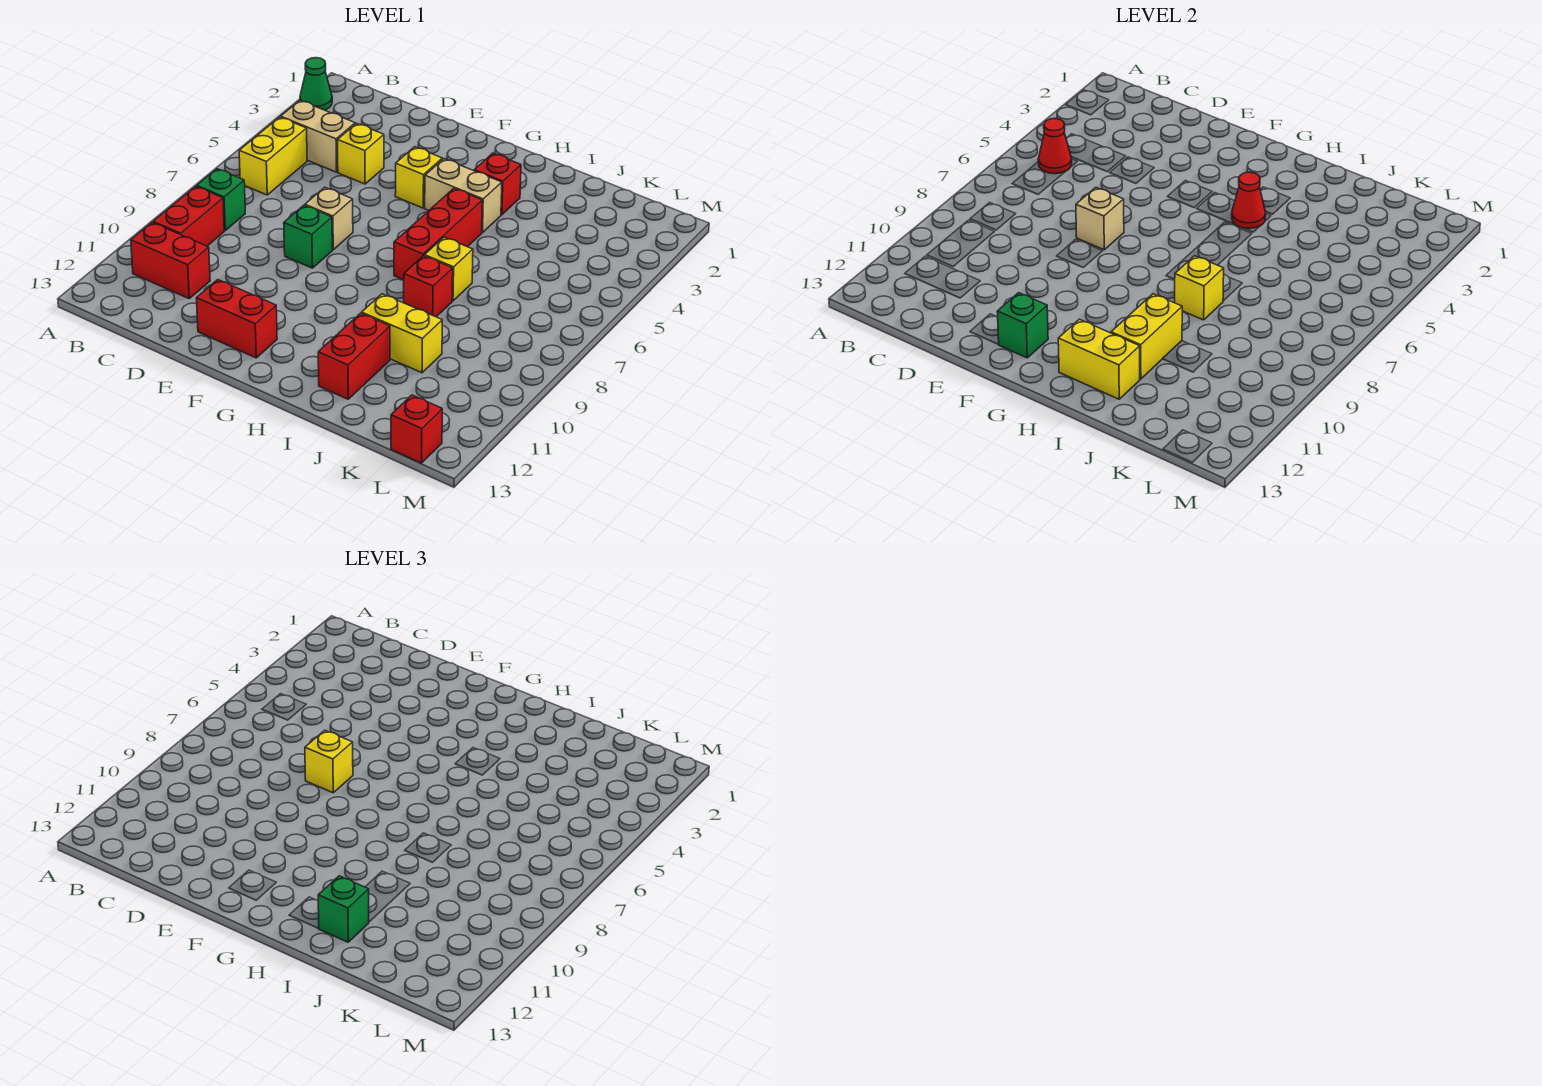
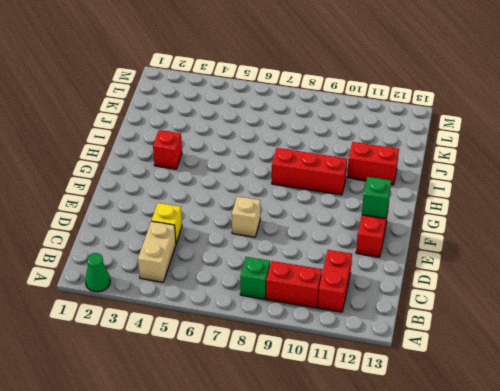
red brick H8:H10 level 1 -> red brick H5:H7 level 1
none -> yellow brick B5:B6 level 1
none -> green brick E8 level 1
none -> yellow brick F4 level 1

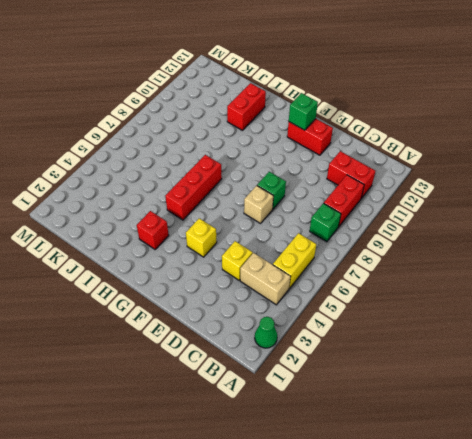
none -> tan brick G4:H4 level 1
none -> yellow brick I7 level 1
none -> red brick I8 level 1

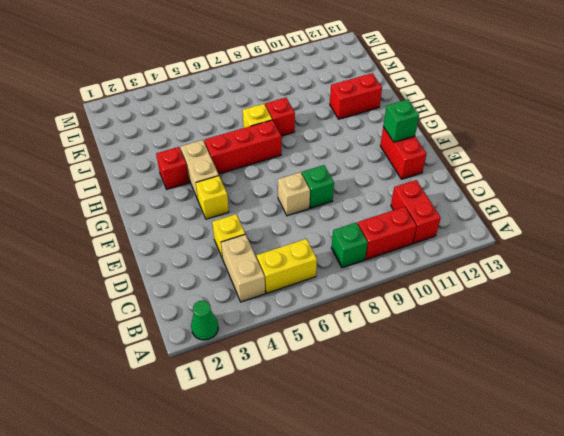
none -> yellow brick I10:J10 level 1
none -> red brick L13 level 1
none -> red cone B5 level 2

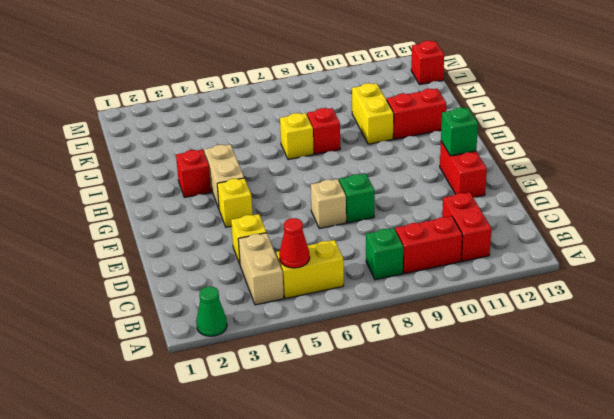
none -> red brick H5:H7 level 1
none -> tan brick E7 level 2
none -> red cone H4 level 2

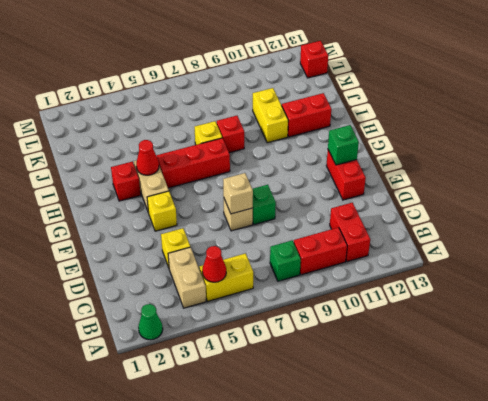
none -> yellow brick H12:I12 level 2
none -> yellow brick I8 level 2
none -> yellow brick I10:I11 level 2

